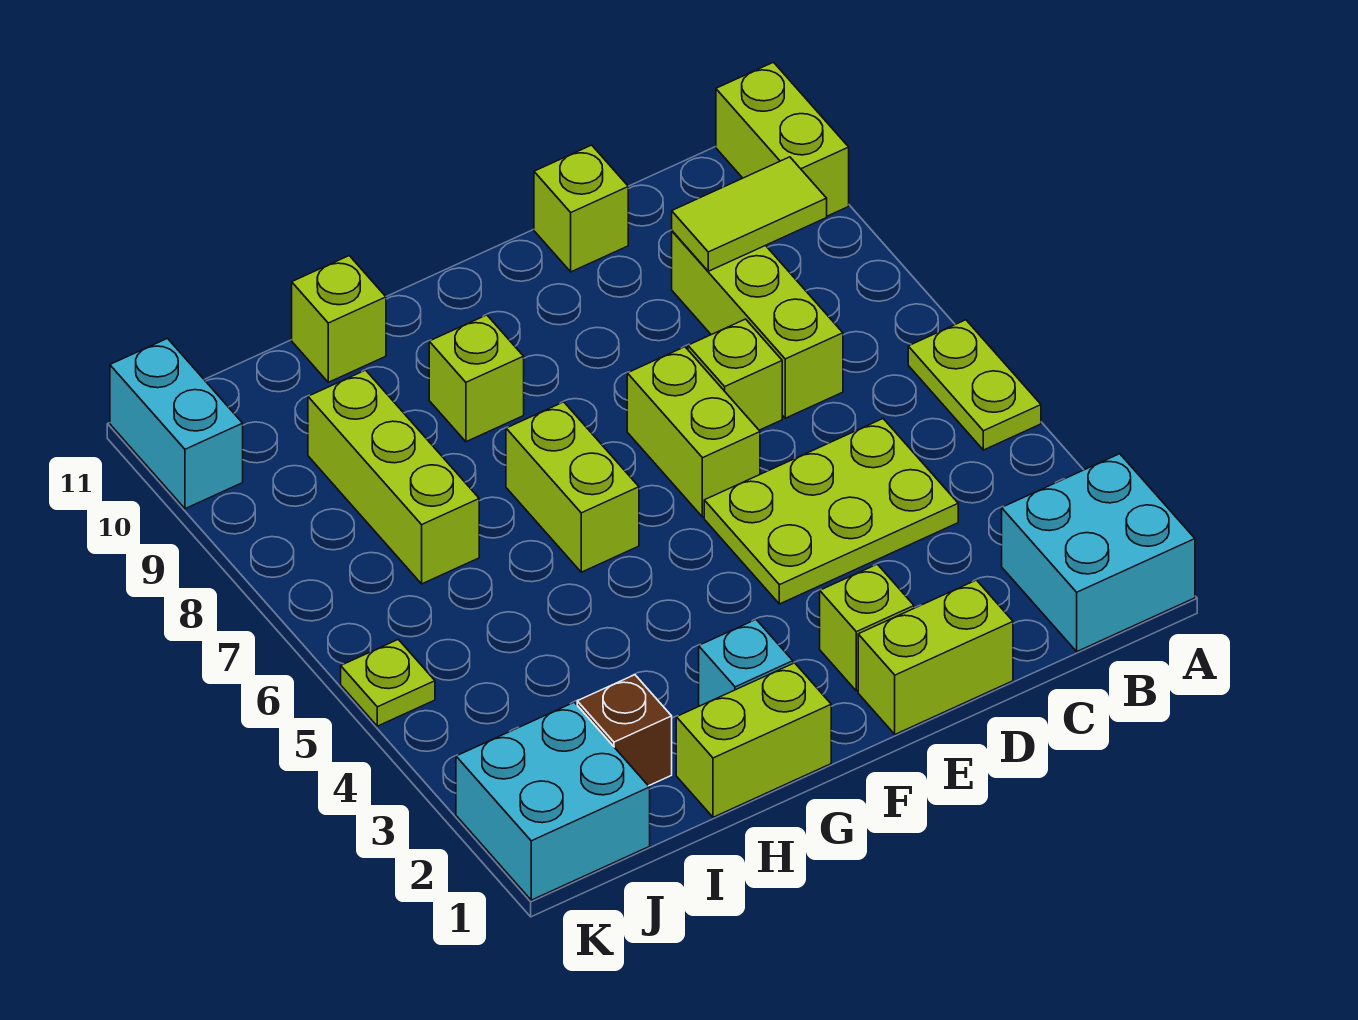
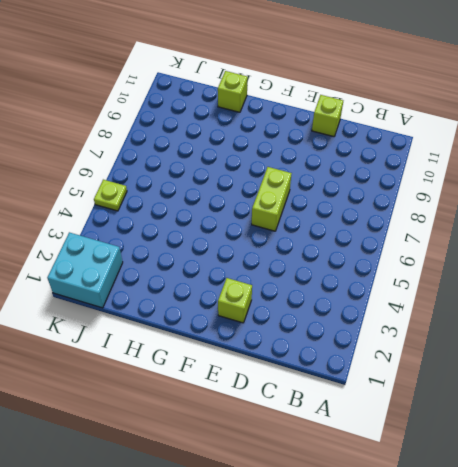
none -> cyan brick A1:B2 level 1
none -> lime plate A5:A6 level 1
none -> lime brick A10:A11 level 1

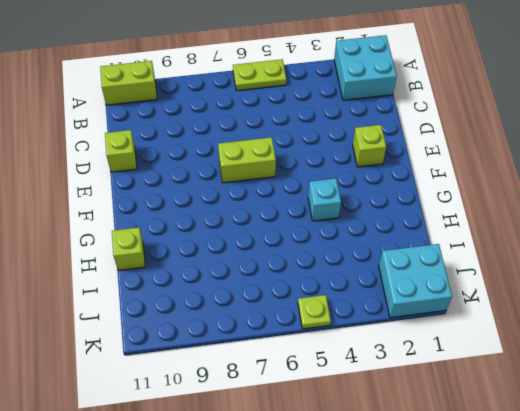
cyan brick G4 level 1 -> cyan brick G2 level 1
none -> lime plate C4:E5 level 1
none -> lime brick C7:C9 level 1
none -> lime brick D1:E1 level 1

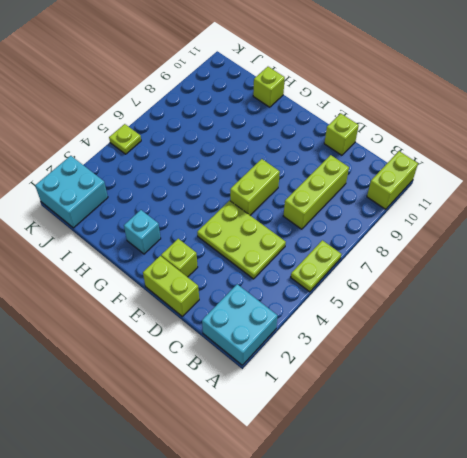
none -> lime brick D7 level 1
none -> lime brick G1:H1 level 1
none -> lime brick G6:G7 level 1

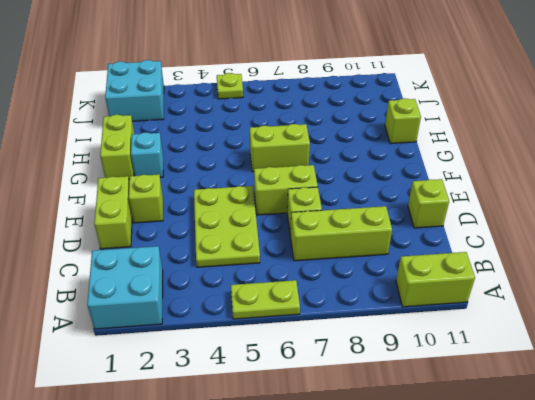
none -> lime brick G9 level 1
none -> brown brick I2 level 1
none -> lime brick I7:I9 level 1

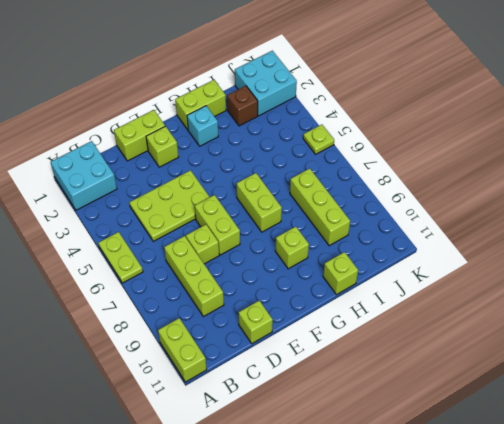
none -> cyan brick K10:K11 level 1
none -> lime tile B9:C9 level 2

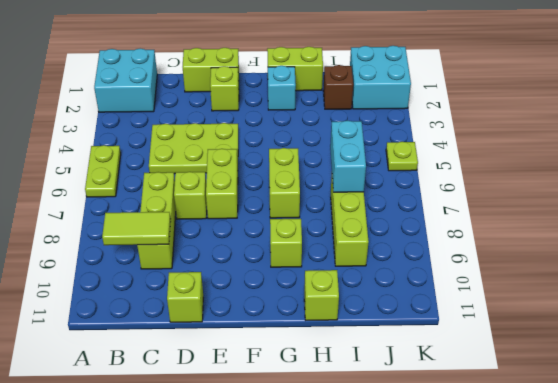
cyan brick I6:I7 level 2 -> cyan brick K10:K11 level 1
none -> lime brick A10:A11 level 1

